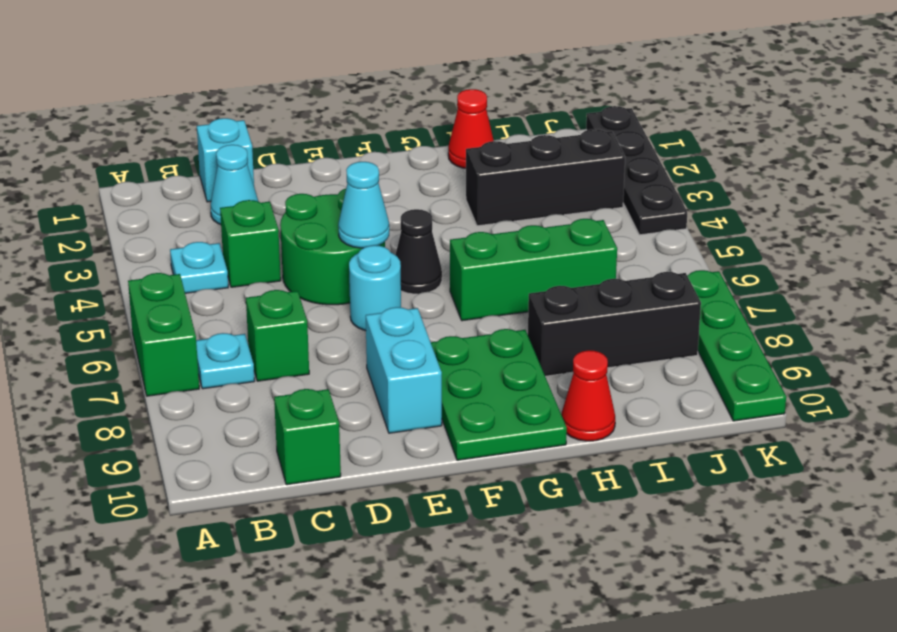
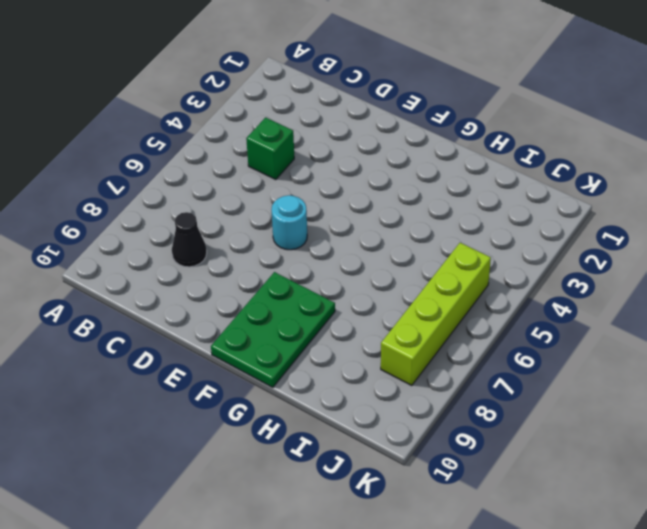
black cone C8 level 1 -> black cone F5 level 1
lime brick J5:J8 level 1 -> black brick H8:J8 level 1
none -> green brick A6:A7 level 1
none -> cyan plate B4 level 1
none -> cyan plate B7 level 1

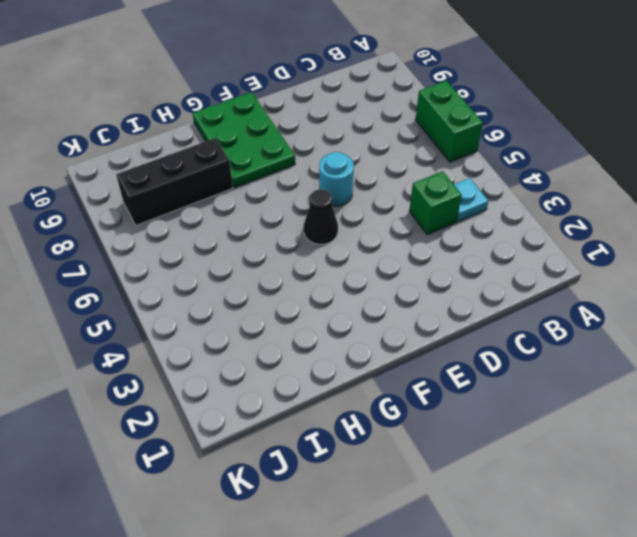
none -> cyan plate B7 level 1
none -> cyan brick C1 level 1
none -> cyan cone C2 level 1

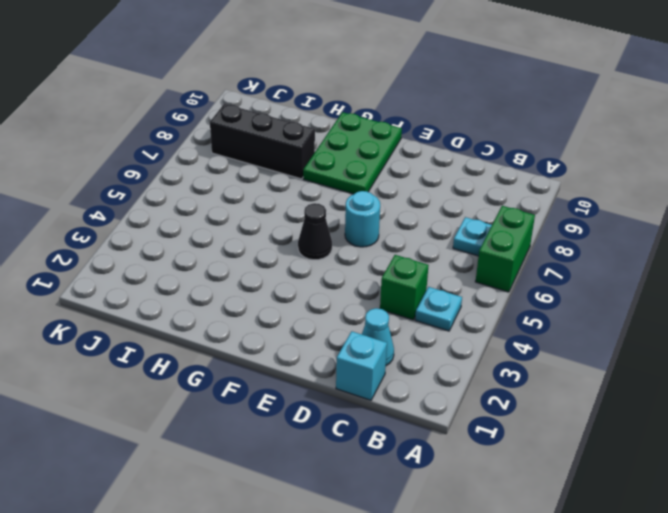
none -> green brick C7 level 1
none -> green brick C10 level 1
none -> green round brick D4:E5 level 1

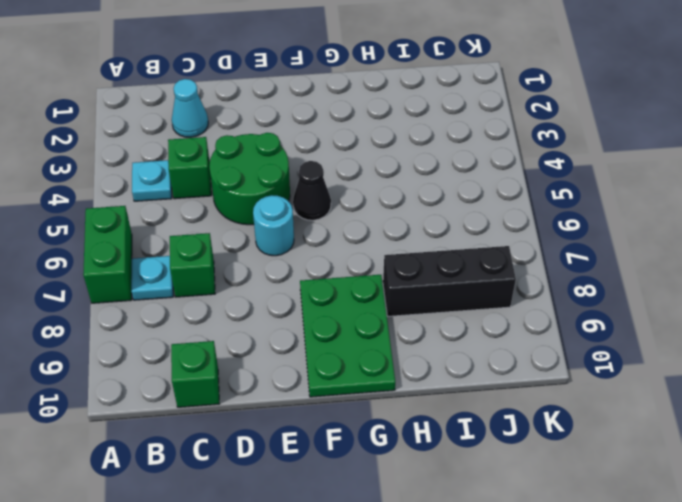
none -> cyan brick C1 level 1
none -> cyan brick E8:E9 level 1
none -> green brick G6:I6 level 1

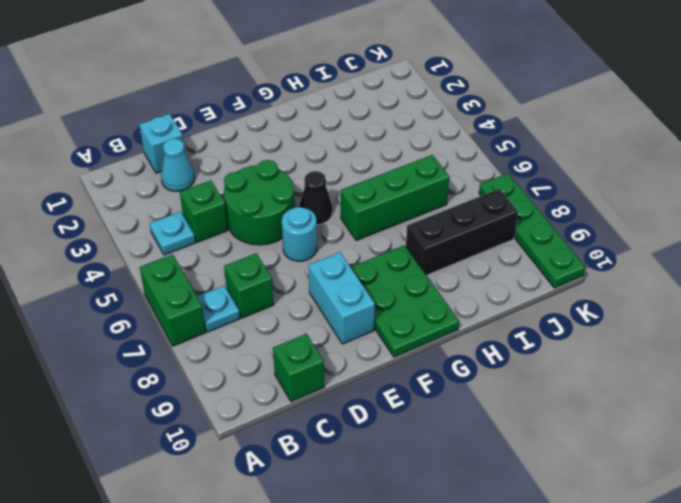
none -> red cone H1 level 1
none -> black brick H3:J3 level 1
none -> red cone H10 level 1

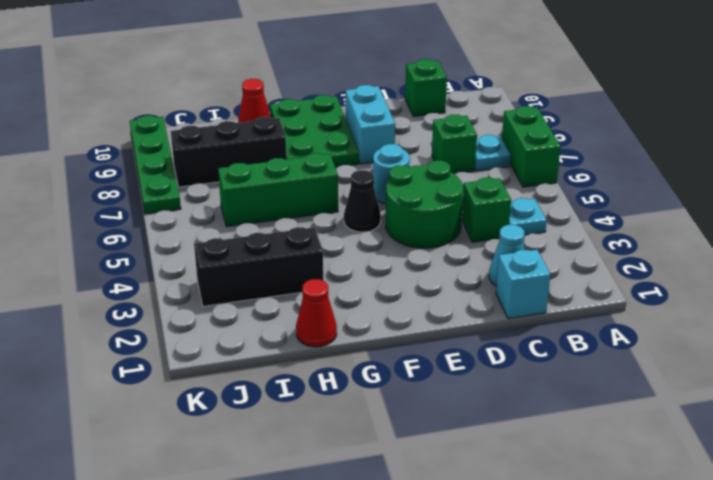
none -> black plate K1:K4 level 1
none -> cyan cone E5 level 2

